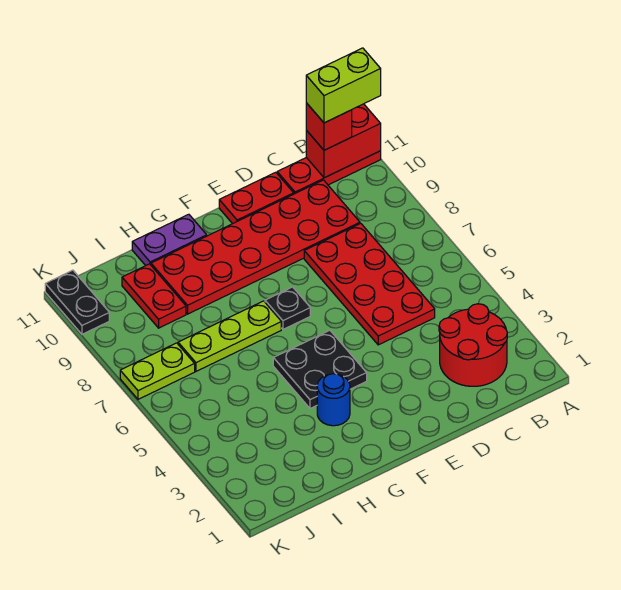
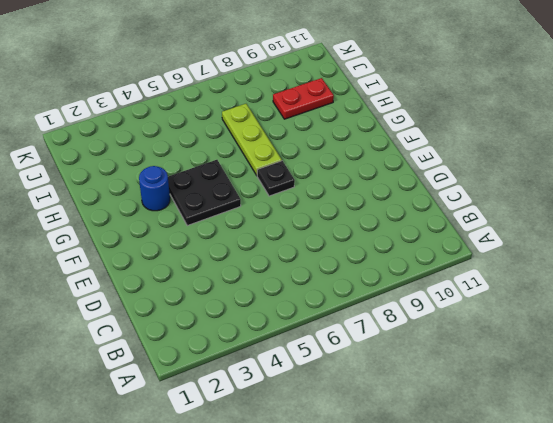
none -> red plate A11:C11 level 1
none -> red round brick B2:C3 level 1
none -> red plate C5:D8 level 1

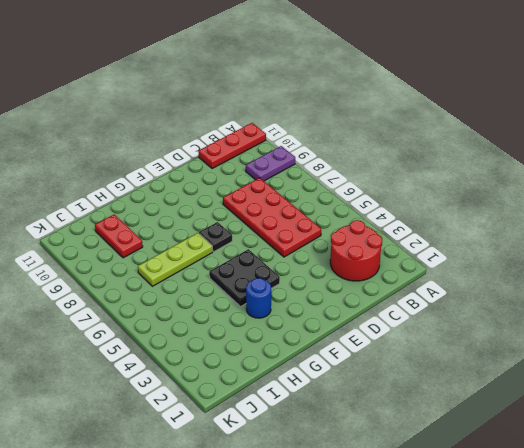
purple plate A9:B9 level 1 -> purple plate G11:H11 level 1
none -> red plate C9:H10 level 1
none -> red plate D11:E11 level 1
none -> lime plate J7:K7 level 1

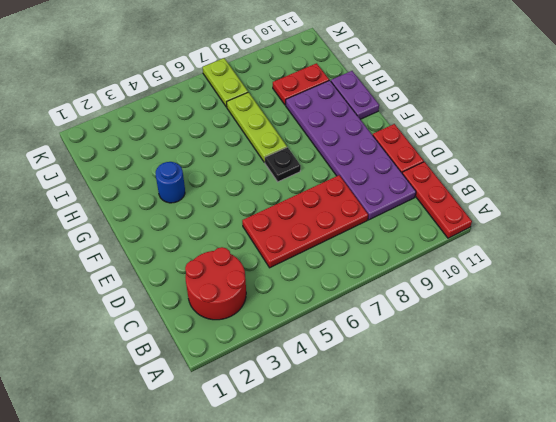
purple plate C9:H10 level 1 -> red plate C9:H10 level 1
none -> black plate F4:G5 level 1
none -> black plate K10:K11 level 1
none -> red brick A11:B11 level 2

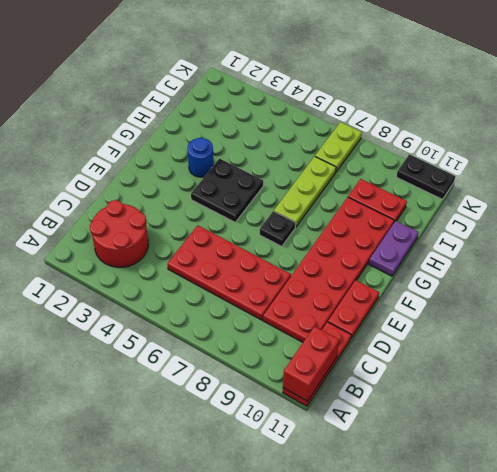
none -> red brick B11 level 3
none -> lime brick A11:B11 level 4

